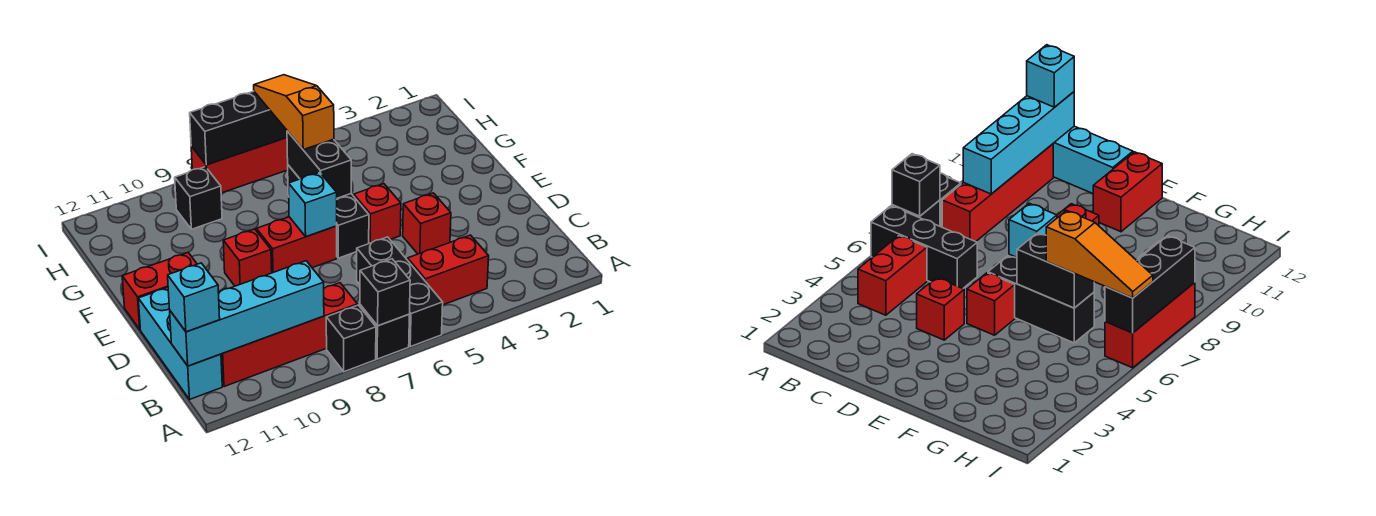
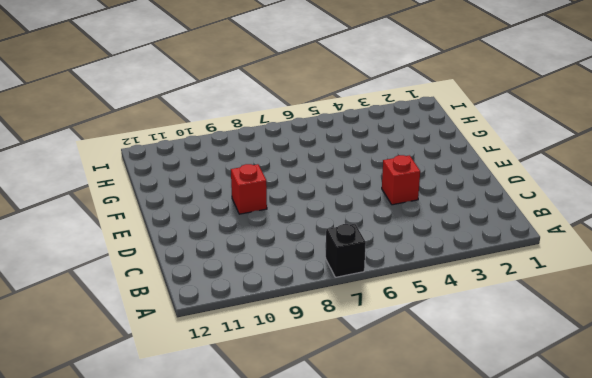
none -> black brick A6:C6 level 1
none -> black brick A8 level 1
none -> red brick B4:B5 level 1

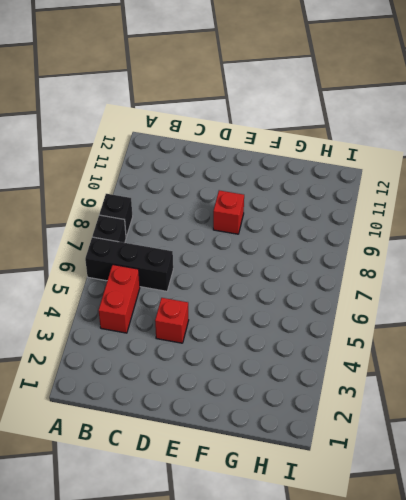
none -> red brick B8:B11 level 1
none -> cyan brick B12:D12 level 1
none -> red brick E5 level 1

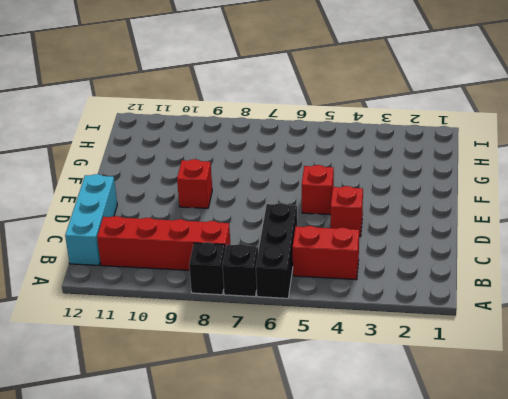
none -> black brick E6:G6 level 1
none -> red brick E7:E8 level 1
none -> red brick E11:E12 level 1

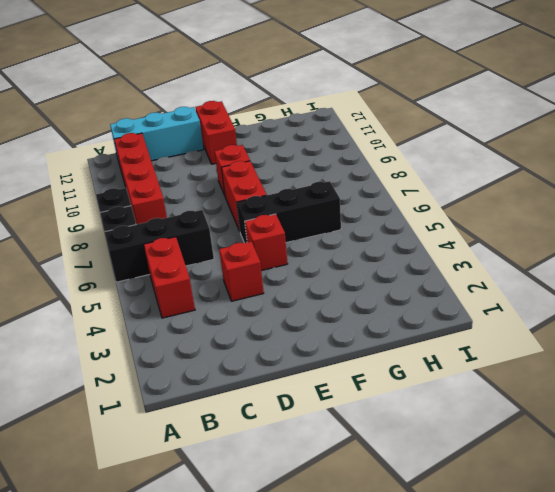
none -> black brick H9 level 1
none -> red brick I6:I8 level 1
none -> black brick A7 level 2

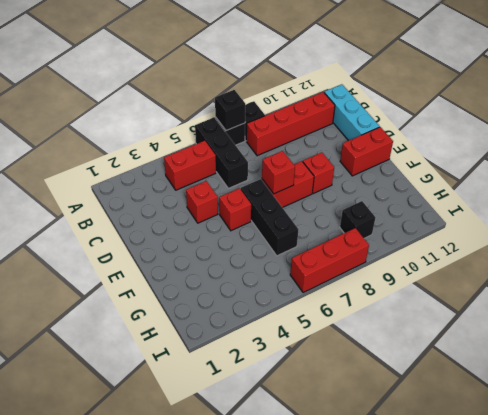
red brick E7 level 2 -> cyan brick E7 level 2
none -> cyan brick B9:B12 level 2
none -> black brick F6:G6 level 2
none -> black brick I6:I8 level 2

